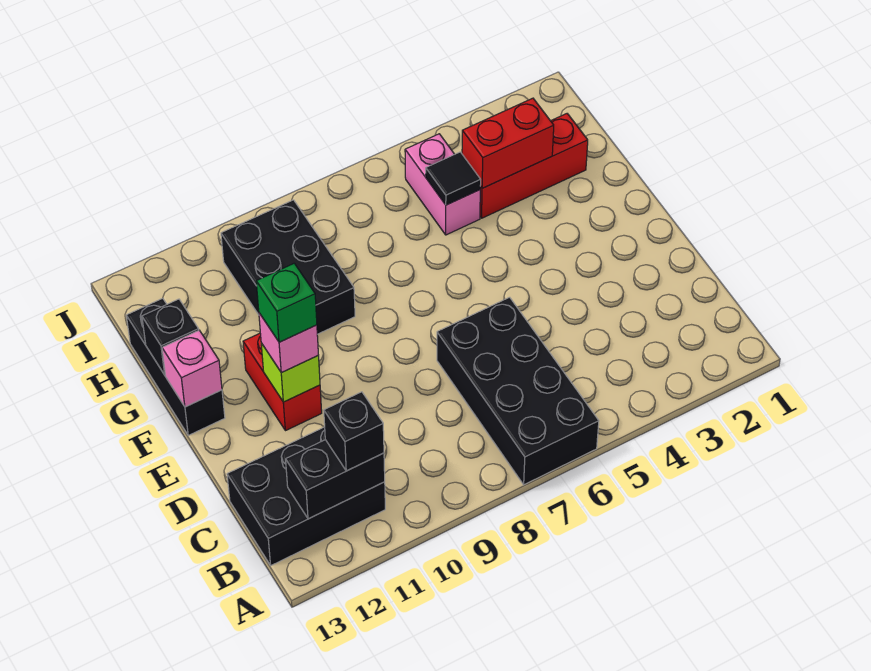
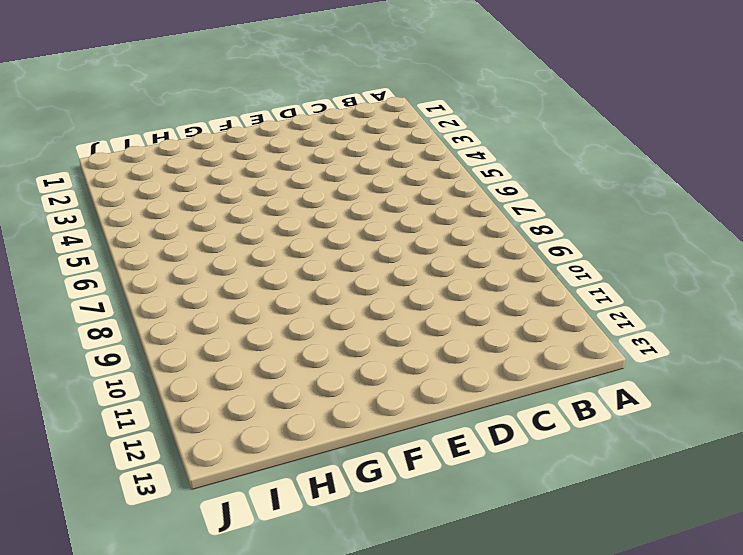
none -> black brick A6:D7 level 1
none -> black brick B11:C13 level 1
none -> red brick E11:F11 level 1

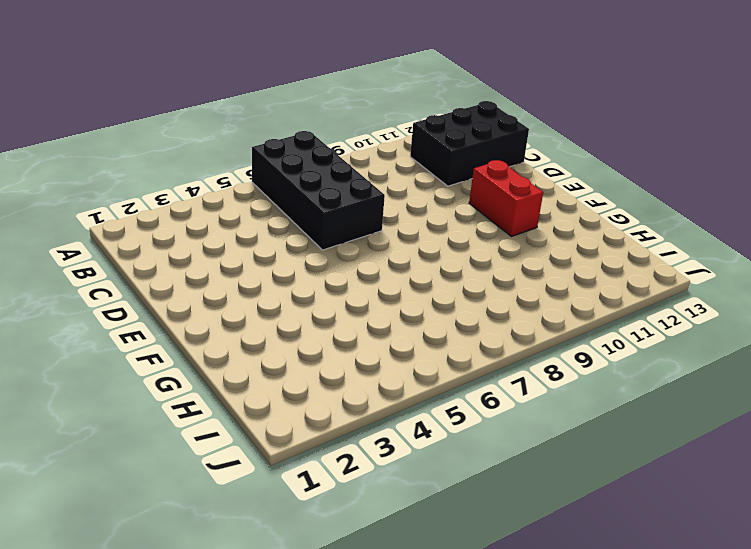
none -> black brick F13:H13 level 1
none -> black brick G9:I10 level 1
none -> red brick H2:H4 level 1

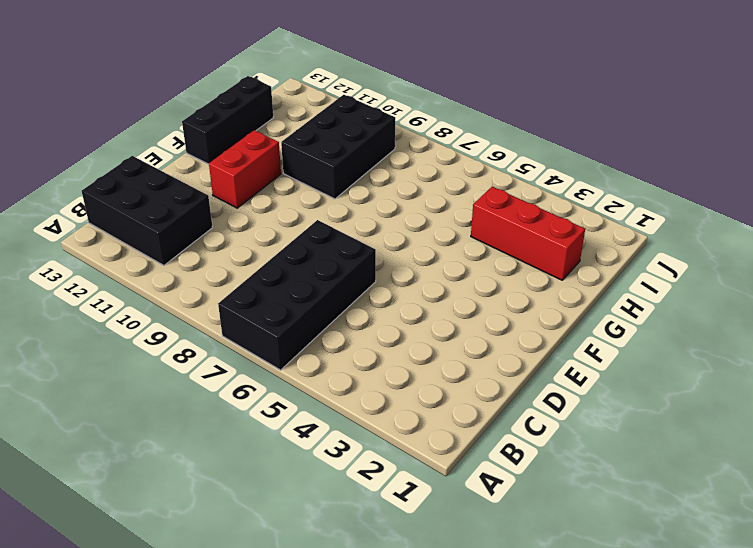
none -> pink brick H5:I5 level 1
none -> black brick B11:B12 level 2
none -> lime brick E11 level 2

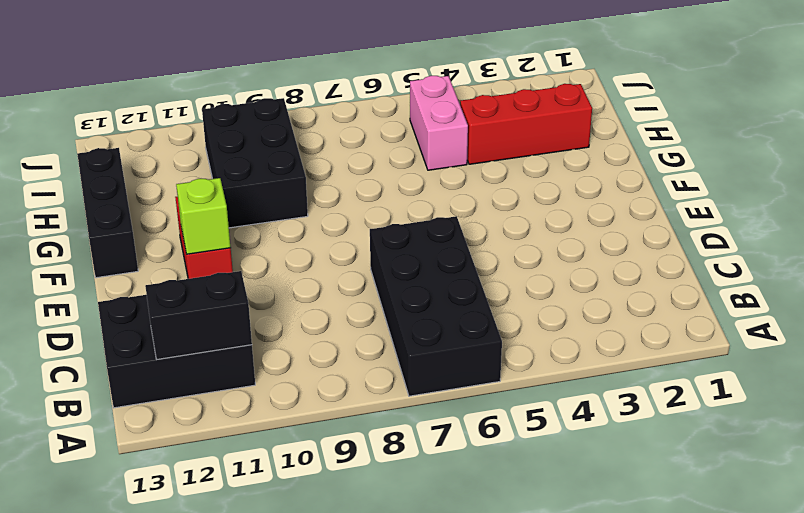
none -> pink brick F13 level 2
none -> black brick G13 level 2
none -> red brick H3:H4 level 2

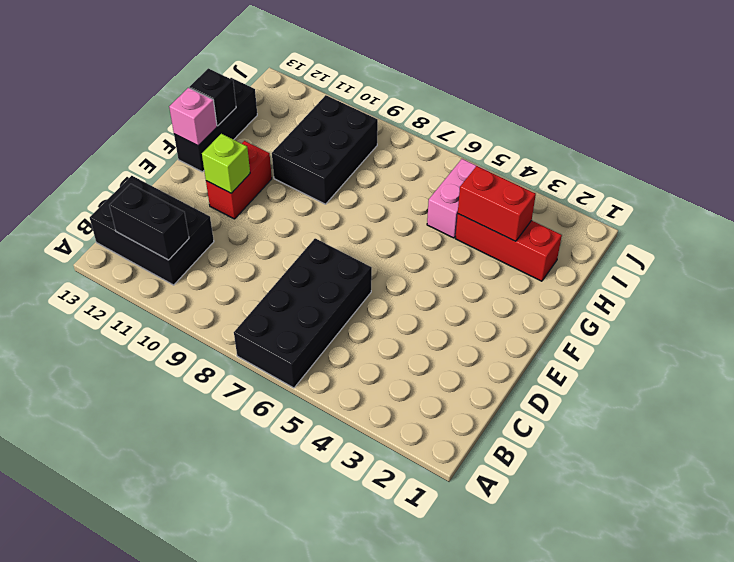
none -> black tile H5 level 2
none -> black brick B11 level 3
none -> pink brick E11 level 3

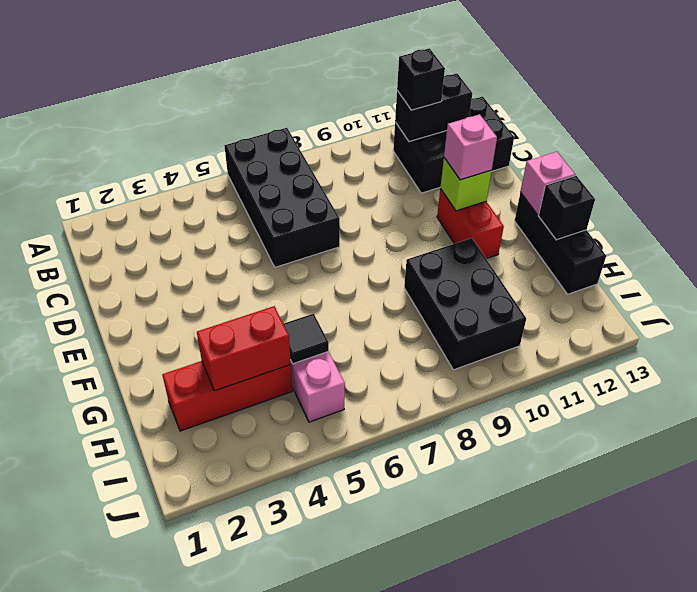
none -> green brick E11 level 4

